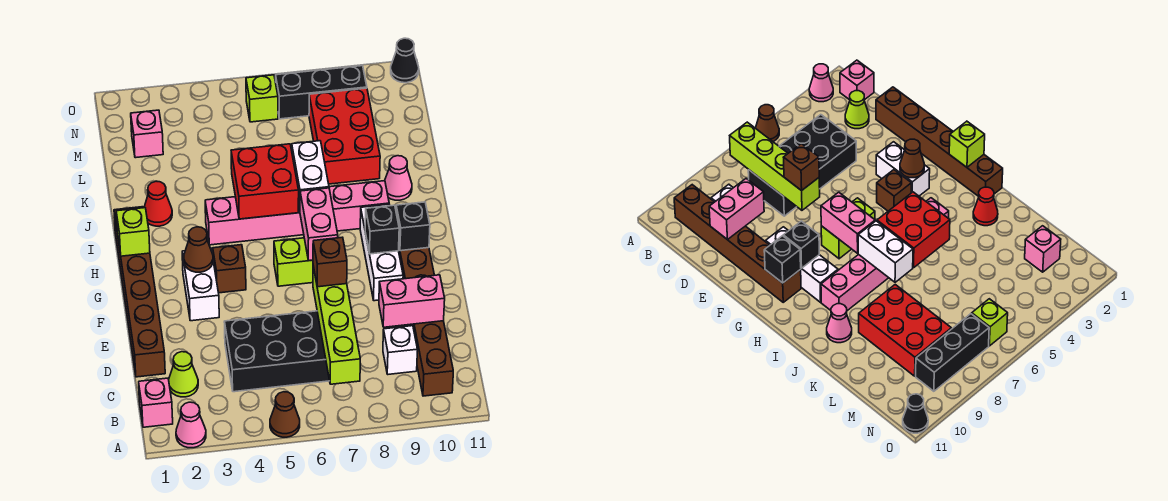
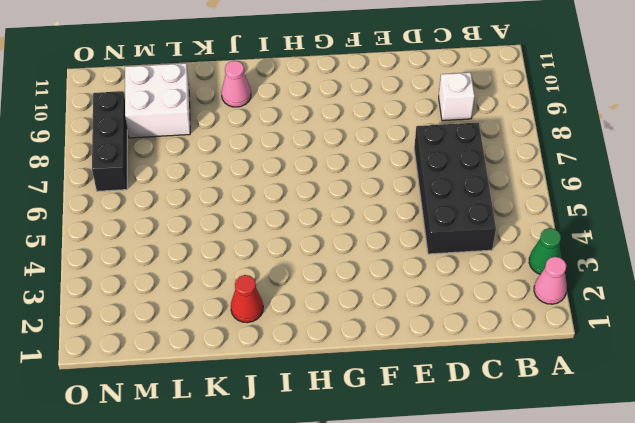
green cone A3 level 1 -> none
white brick L9:M10 level 1 -> red brick K8:M9 level 1
none -> brown cone A5 level 1
none -> pink brick B1 level 1
none -> brown brick B10:G10 level 1
none -> lime cone C2 level 1

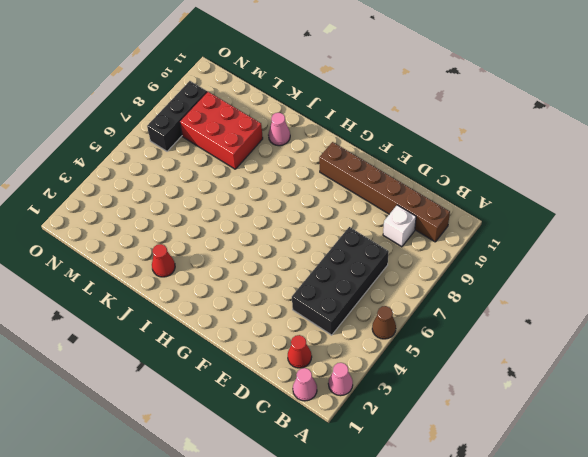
pink cone B1 level 1 -> pink brick B1 level 1
red cone C2 level 1 -> lime cone C2 level 1
none -> brown brick D1:I1 level 1
none -> white brick F3:G3 level 1
none -> white brick F9:H9 level 1
none -> brown brick G4 level 1

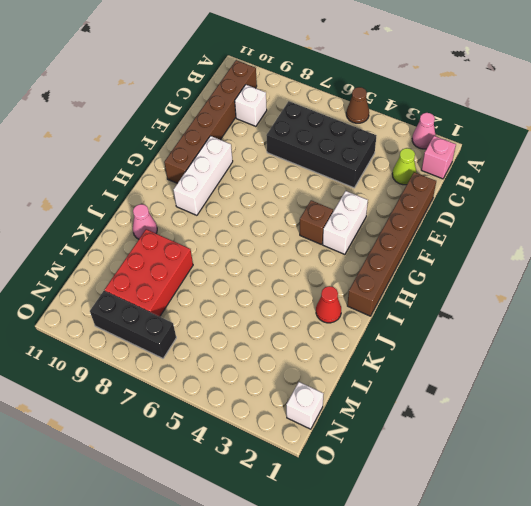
white brick N1 level 1 -> none
none -> lime brick G6:G7 level 1
none -> pink brick I4:I9 level 1
none -> pink brick M2 level 1
none -> lime brick N6 level 1

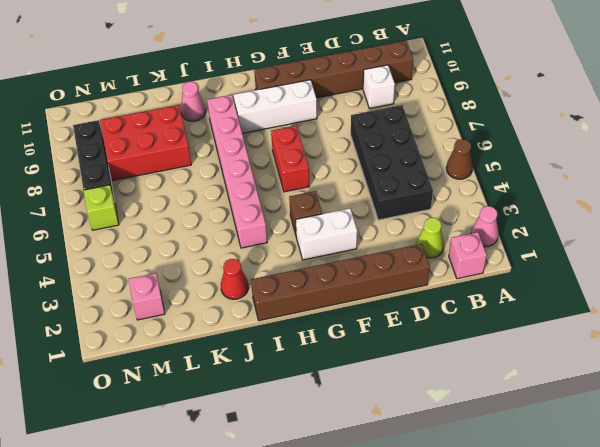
red brick G6:G7 level 1 -> lime brick G6:G7 level 1
none -> black cone O11 level 1
none -> lime brick B7:E7 level 2
none -> pink brick D9:D10 level 2
none -> brown cone G3 level 2

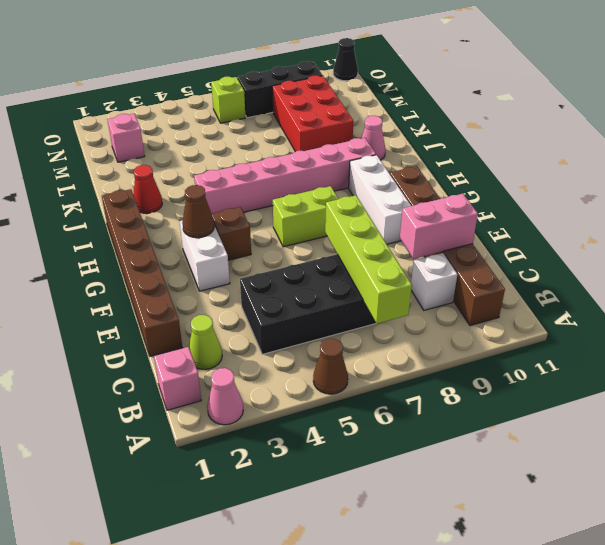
none -> pink brick G7:H7 level 2
none -> black brick G9 level 2
none -> black brick G10 level 2
none -> lime brick H1 level 2

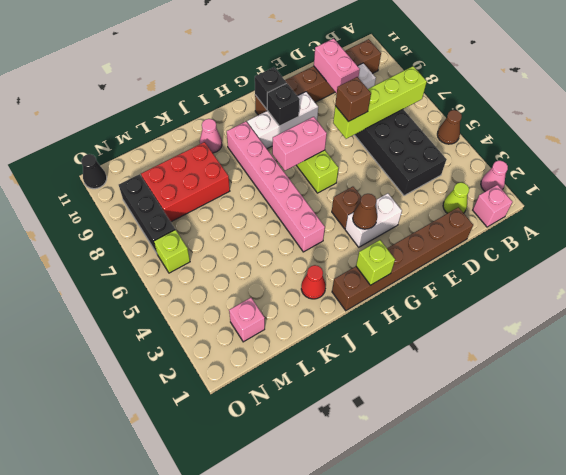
none -> red brick I5:J6 level 2
none -> white brick I7:J7 level 2

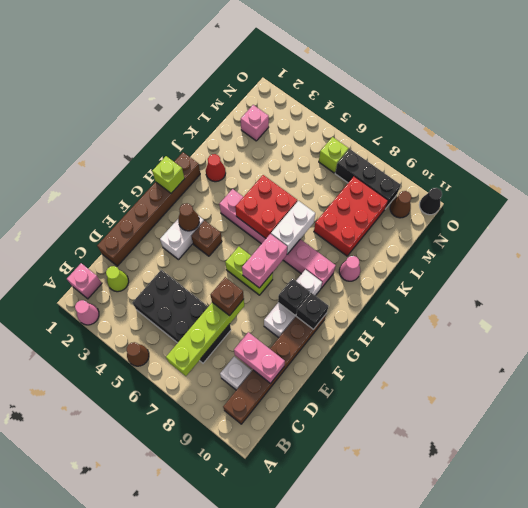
brown cone N10 level 1 -> none

